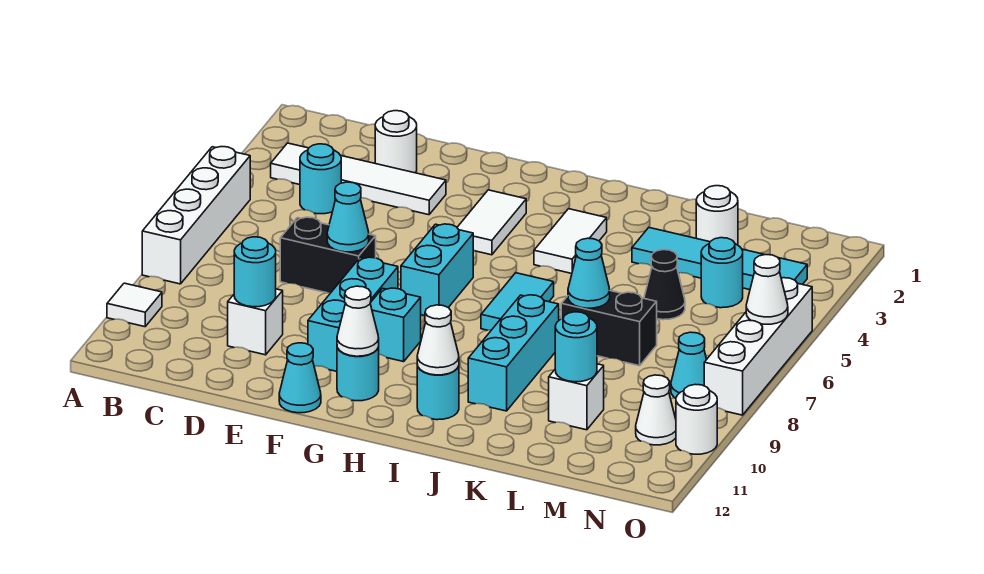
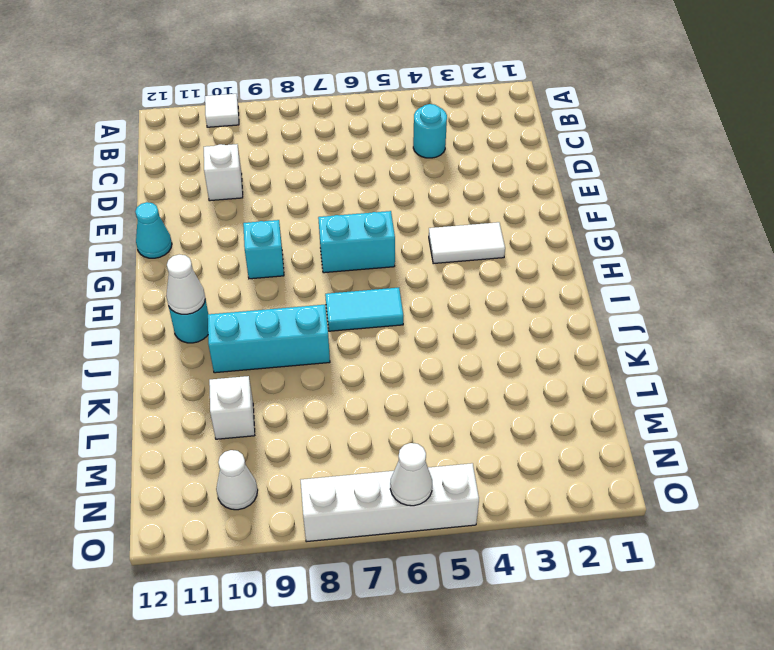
none -> white brick A5:A8 level 1
none -> white tile B3:E3 level 1
none -> white round brick D2 level 1
none -> black brick D7:E7 level 1

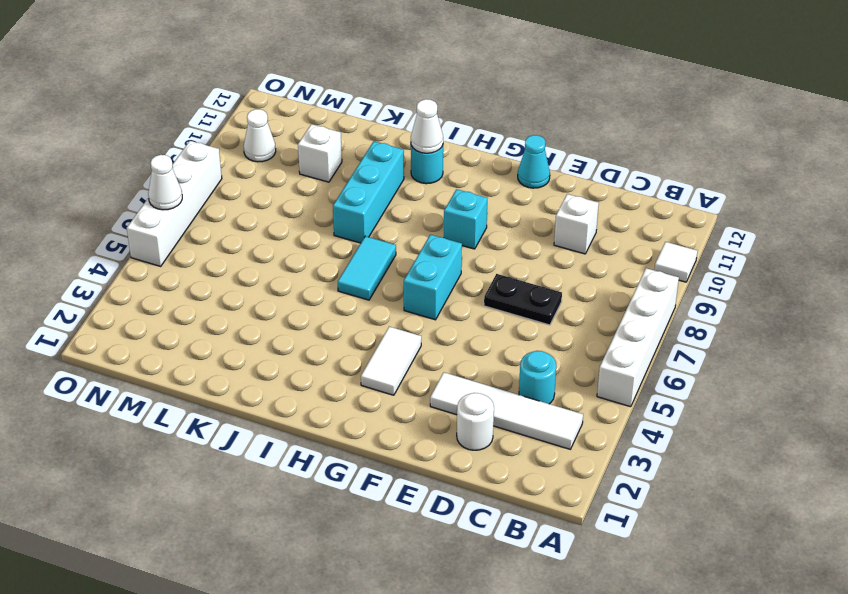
black plate D7:E7 level 1 -> black brick D7:E7 level 1
none -> cyan brick F8:F10 level 1
none -> cyan round brick G11 level 1
none -> white tile I3:I4 level 1
none -> cyan tile K3:N3 level 1

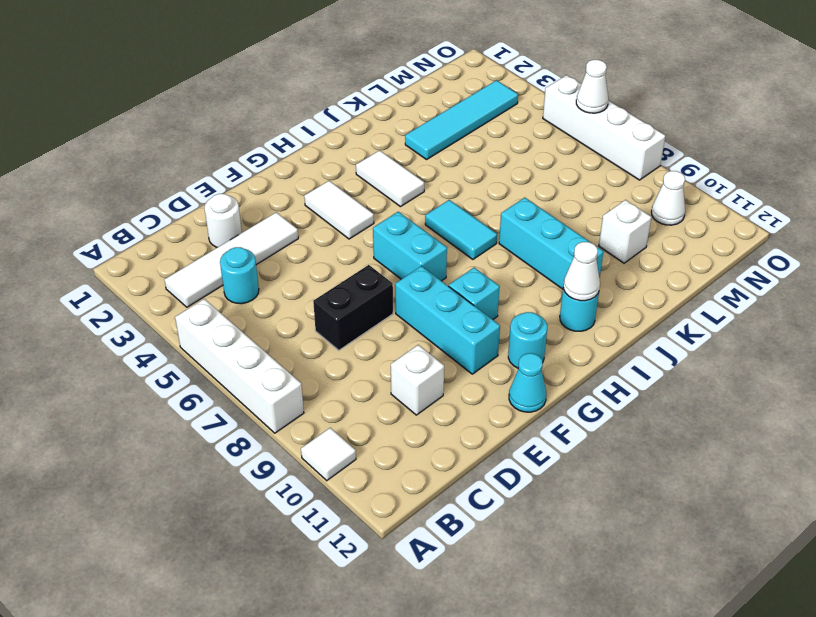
none -> black brick K7:L7 level 1
none -> white round brick L2 level 1
none -> black cone L5 level 1
none -> cyan round brick M4 level 1

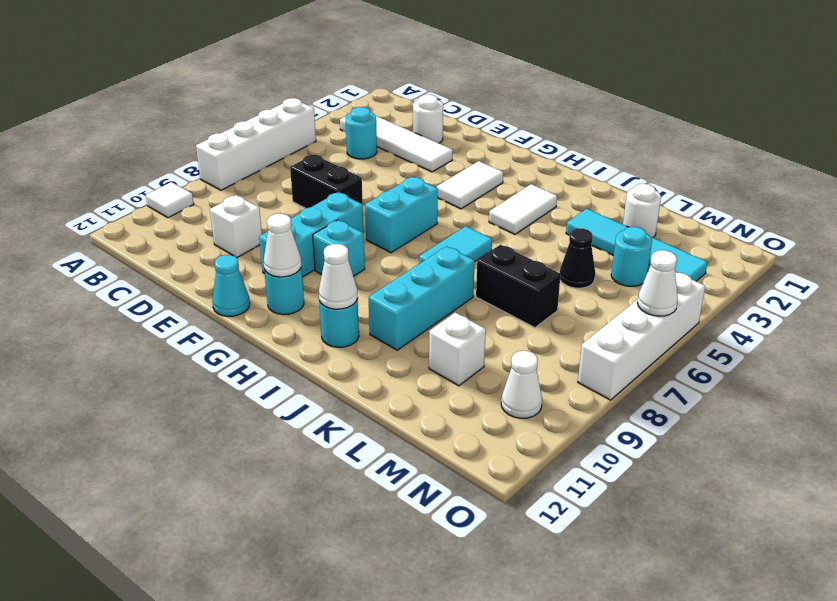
none -> cyan cone N8 level 1
none -> white round brick O10 level 1
none -> cyan round brick D10 level 2
none -> cyan cone E7 level 2

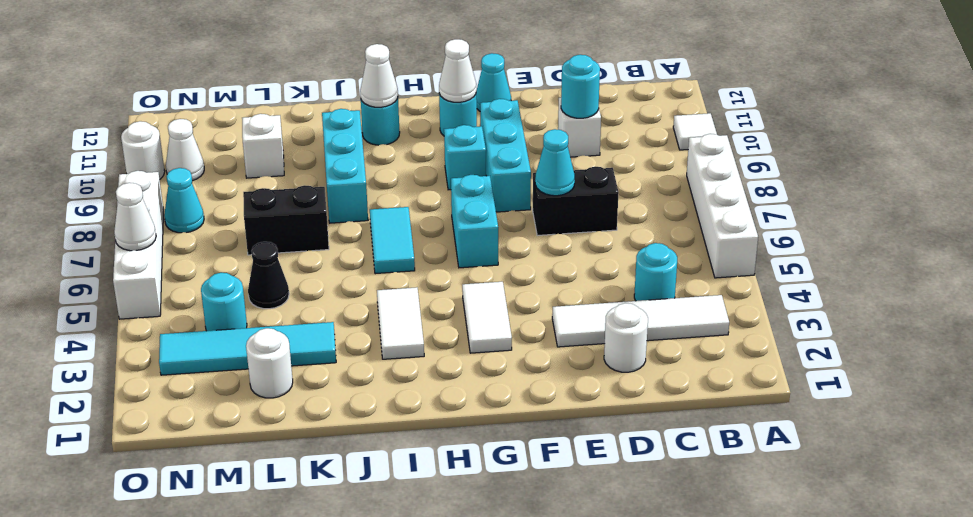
none -> cyan cone K7 level 2
none -> cyan round brick L10 level 2

